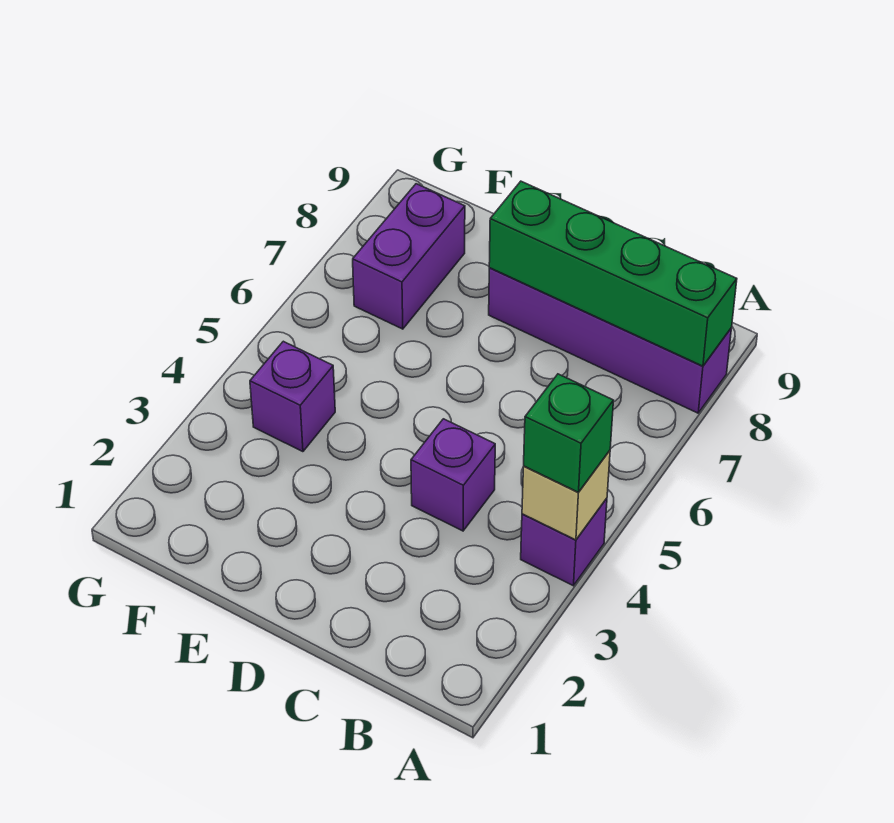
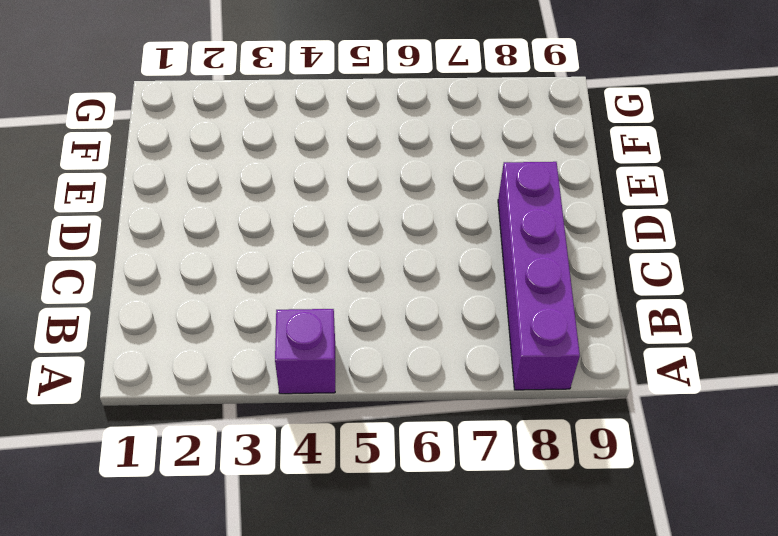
none -> purple brick C4 level 1
none -> purple brick F4 level 1

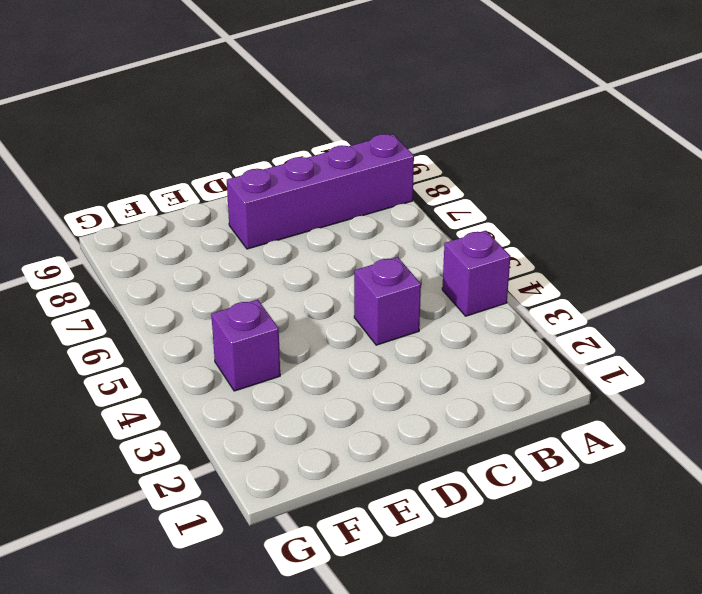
none -> purple brick F7:F8 level 1
none -> tan brick A4 level 2

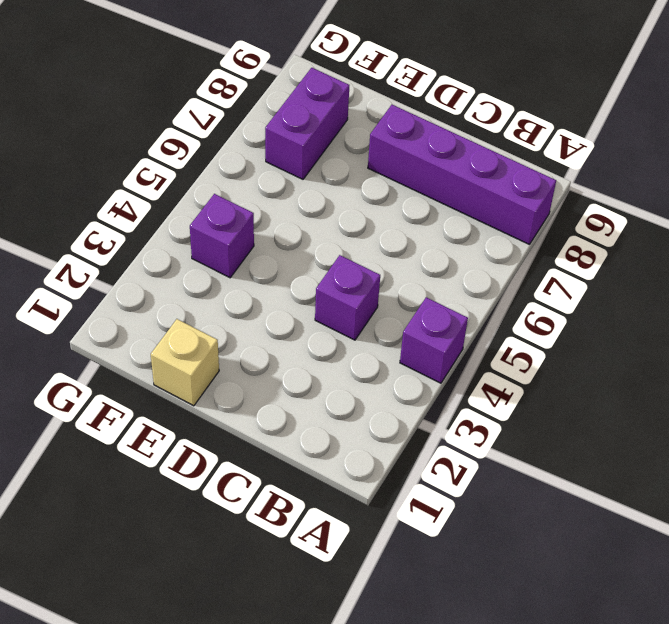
tan brick E1 level 1 -> tan brick A4 level 2
none -> green brick A8:D8 level 2
none -> green brick A4 level 3

